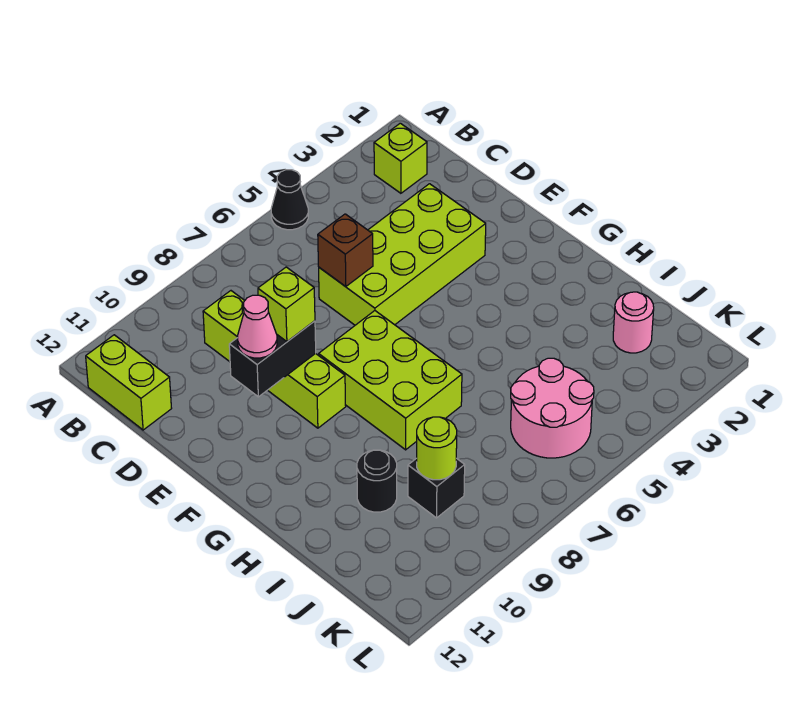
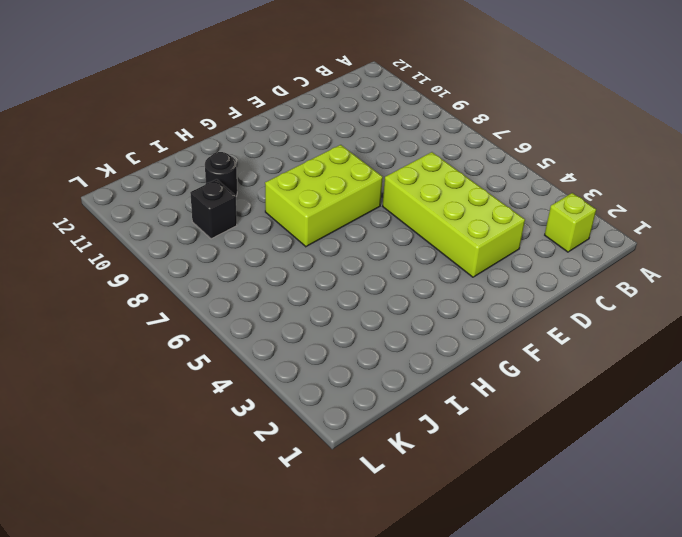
none -> black cone A5 level 1
none -> lime brick B12:C12 level 1
none -> lime brick C9:F9 level 1

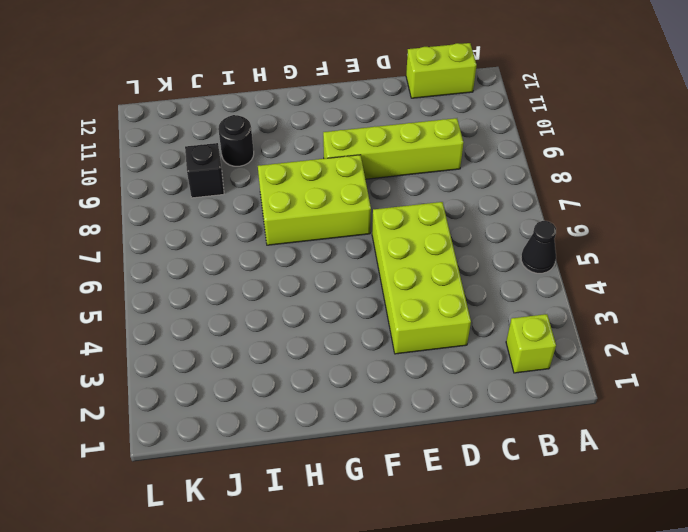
none -> pink round brick J2 level 1
none -> pink round brick J5:K6 level 1
none -> brown brick D6 level 2

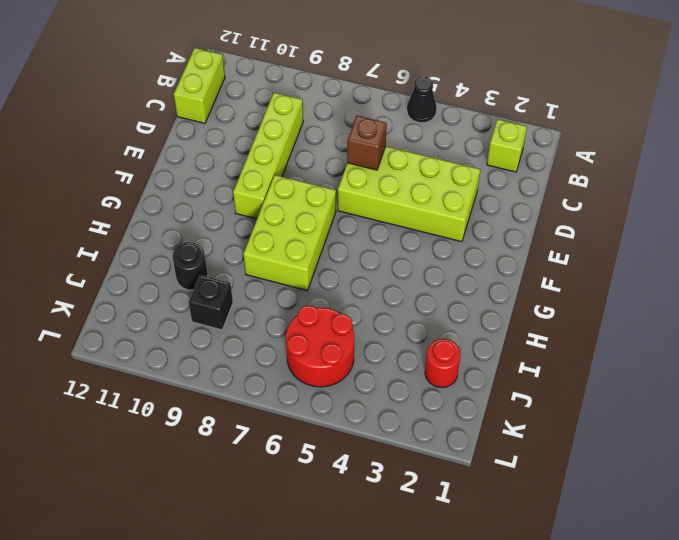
red round brick J2 level 1 -> pink round brick J2 level 1
red round brick J5:K6 level 1 -> pink round brick J5:K6 level 1
none -> black brick E9:E10 level 2
none -> lime round brick J9 level 2
none -> lime brick E9 level 3

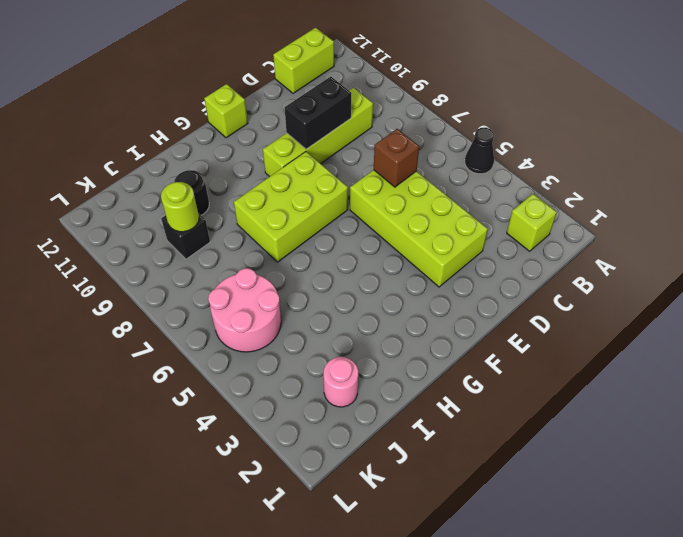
black brick D9:E9 level 2 -> black brick E9:E10 level 2
lime brick F12 level 1 -> lime brick E9 level 3
none -> pink cone E10 level 3

